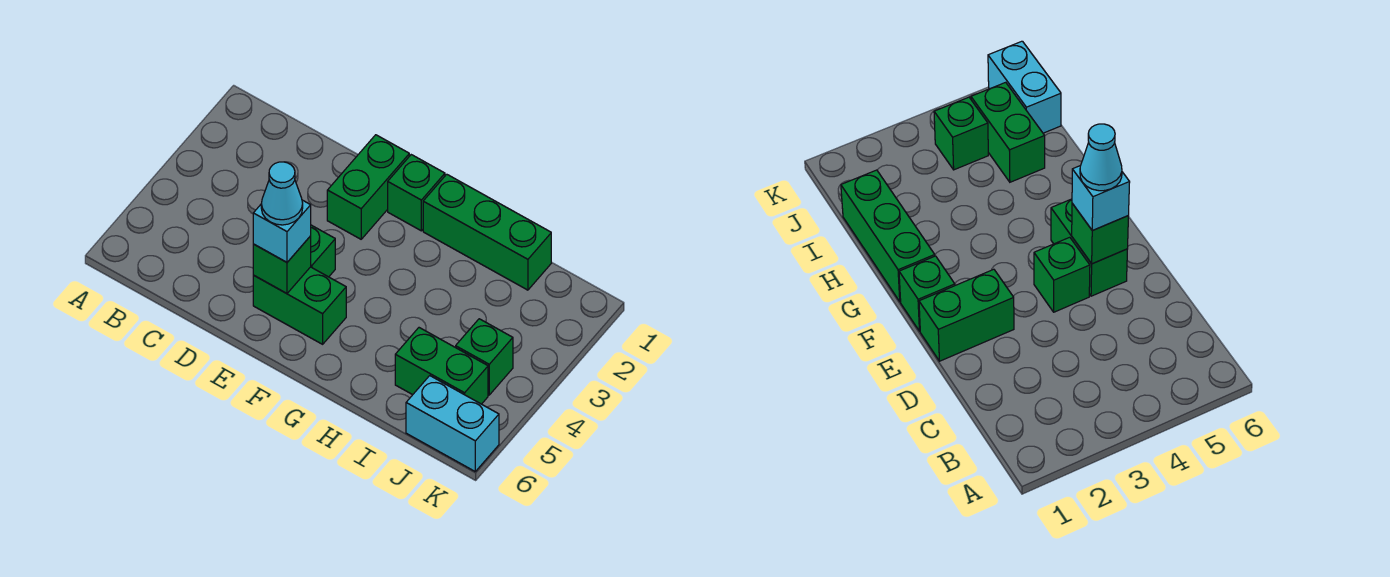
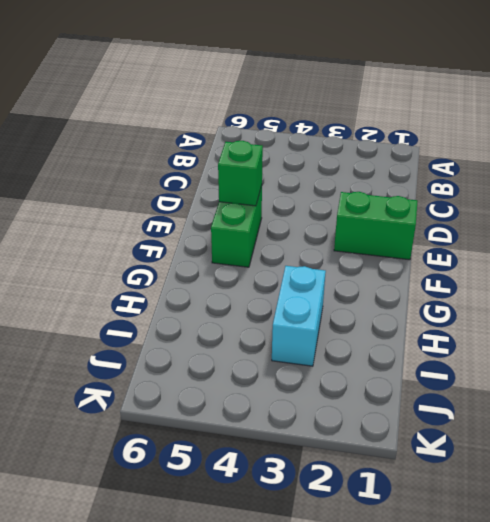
cyan brick H3:I3 level 1 -> cyan brick J6:K6 level 1
none -> green brick E4 level 1
none -> green brick F1 level 1

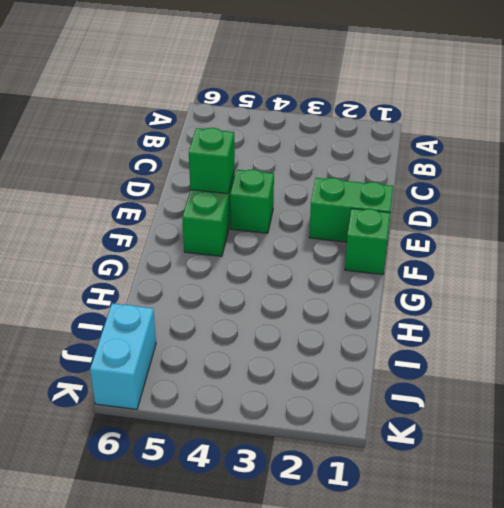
none -> green brick G1:I1 level 1
none -> green brick I5:J5 level 1

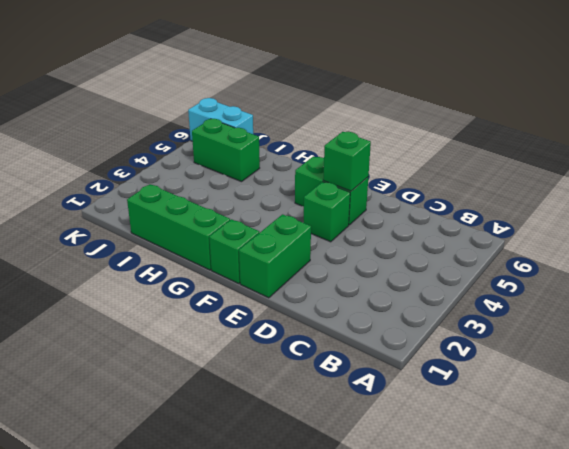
none -> green brick J4 level 1
none -> cyan brick E5 level 3

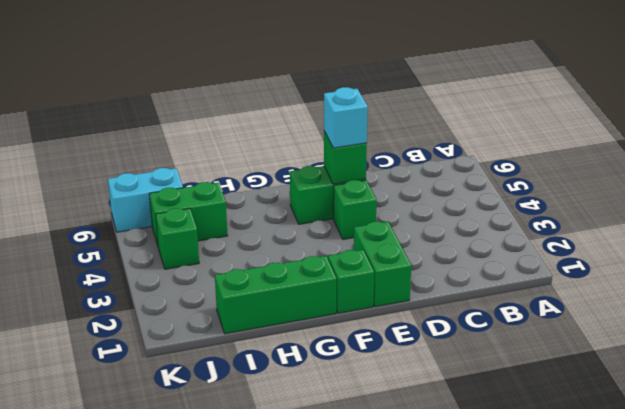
none -> cyan cone E5 level 4

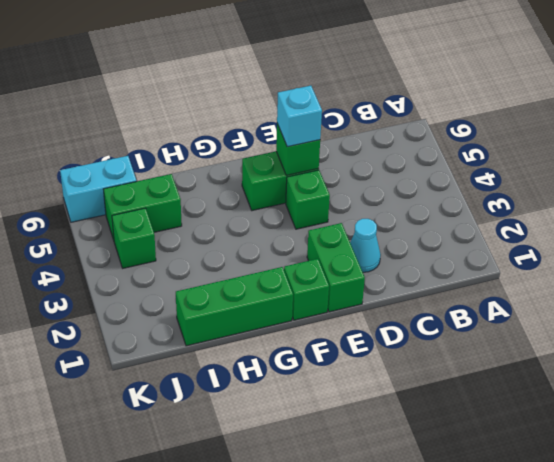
cyan cone D2 level 1 -> cyan cone E5 level 4

